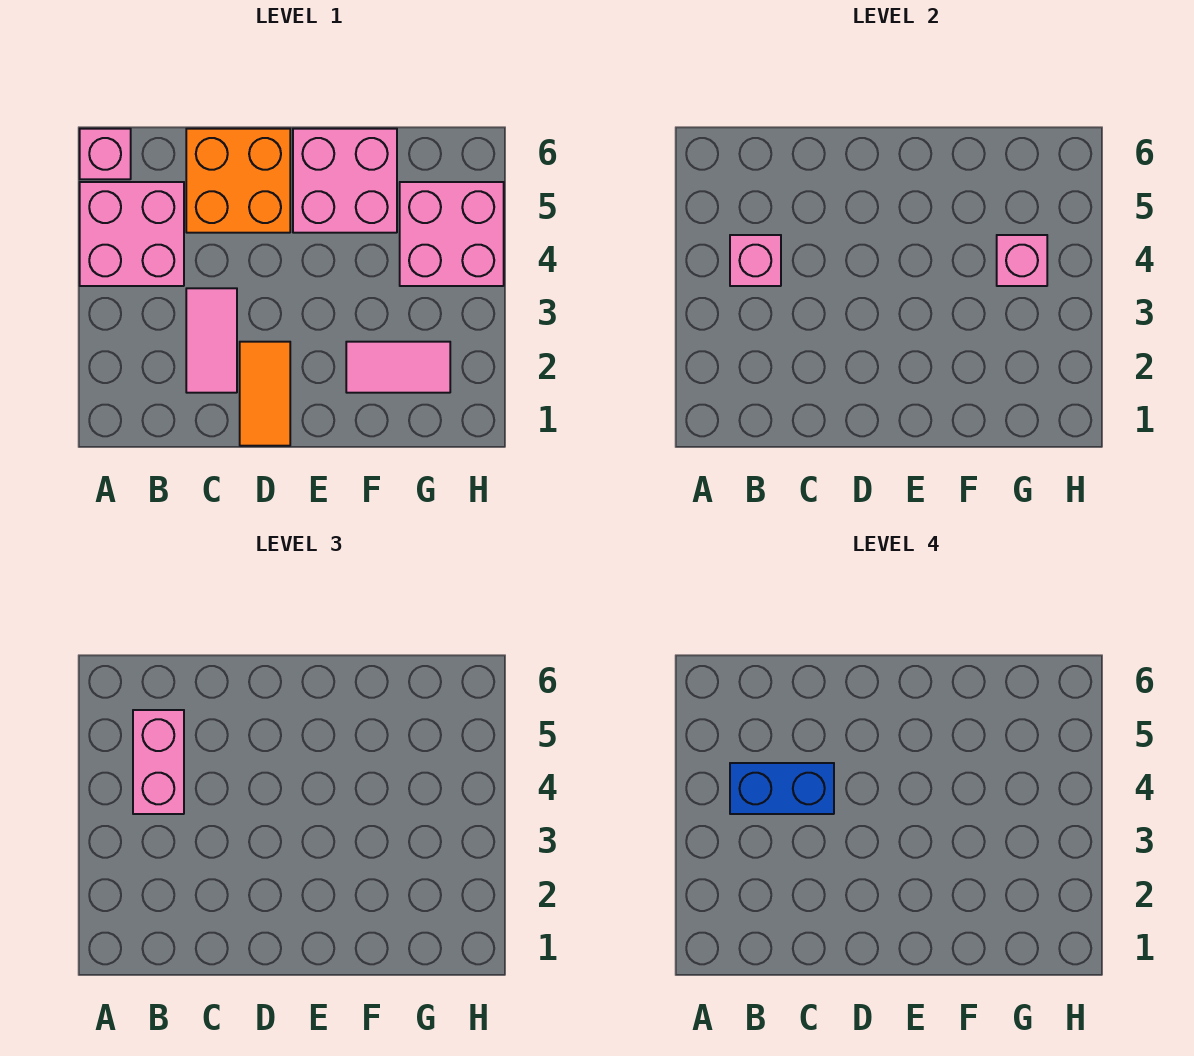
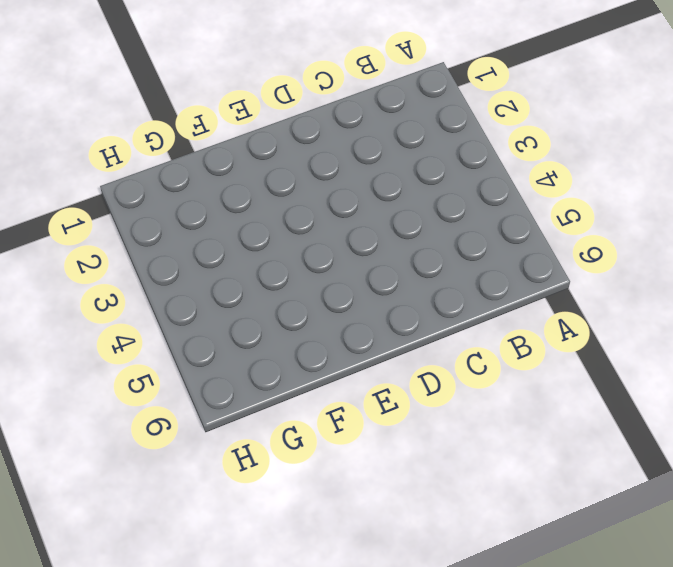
none -> pink brick A4:B5 level 1
none -> pink brick A6 level 1
none -> pink tile C2:C3 level 1

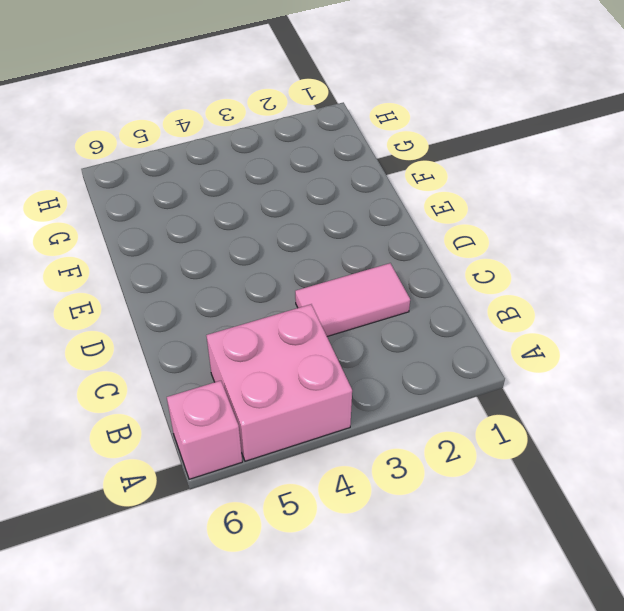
none -> orange brick C5:D6 level 1
none -> orange tile D1:D2 level 1
none -> pink brick E5:F6 level 1

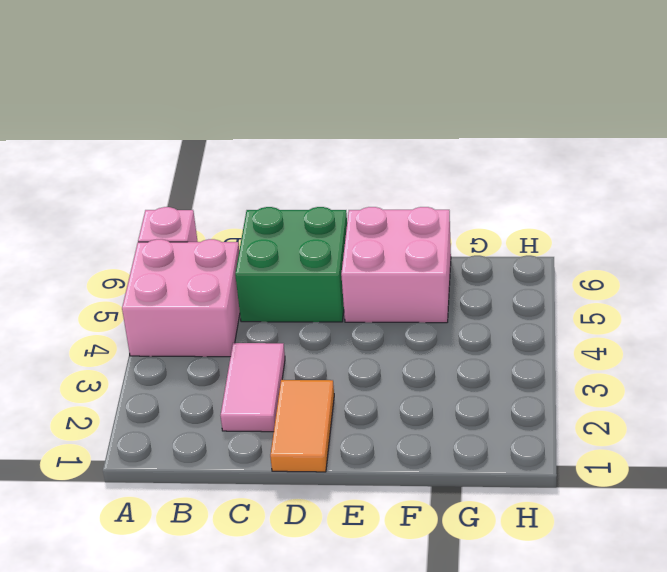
green brick C5:D6 level 1 -> orange brick C5:D6 level 1
none -> pink tile F2:G2 level 1
none -> pink brick G4:H5 level 1
none -> pink brick B4 level 2

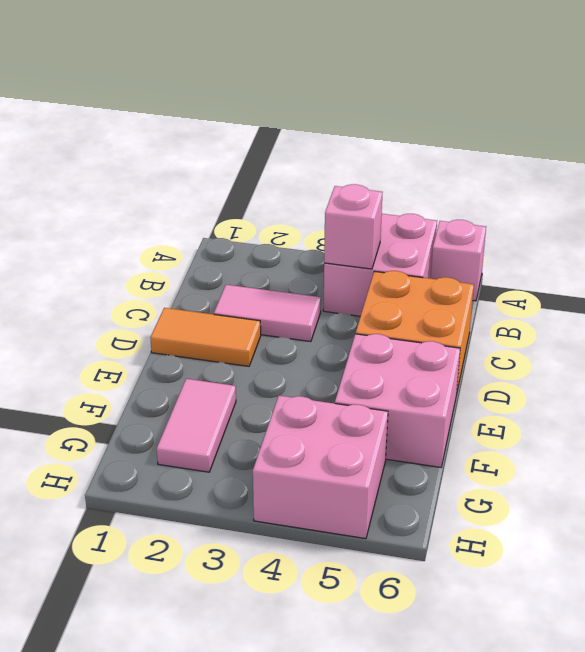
none -> pink brick G4 level 2
none -> pink brick B4:B5 level 3
none -> blue brick B4:C4 level 4

